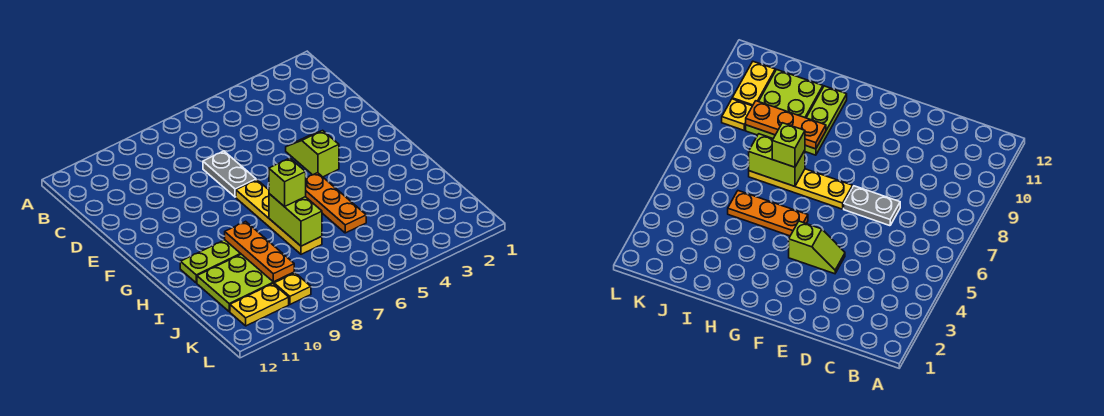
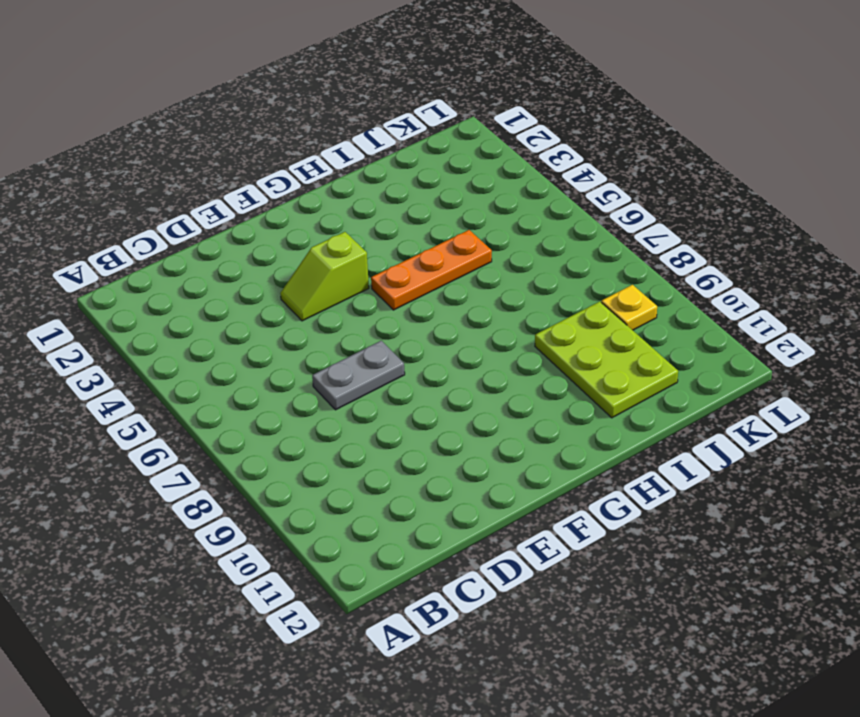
none -> yellow plate F7:I7 level 1
none -> lime plate H9:H11 level 1

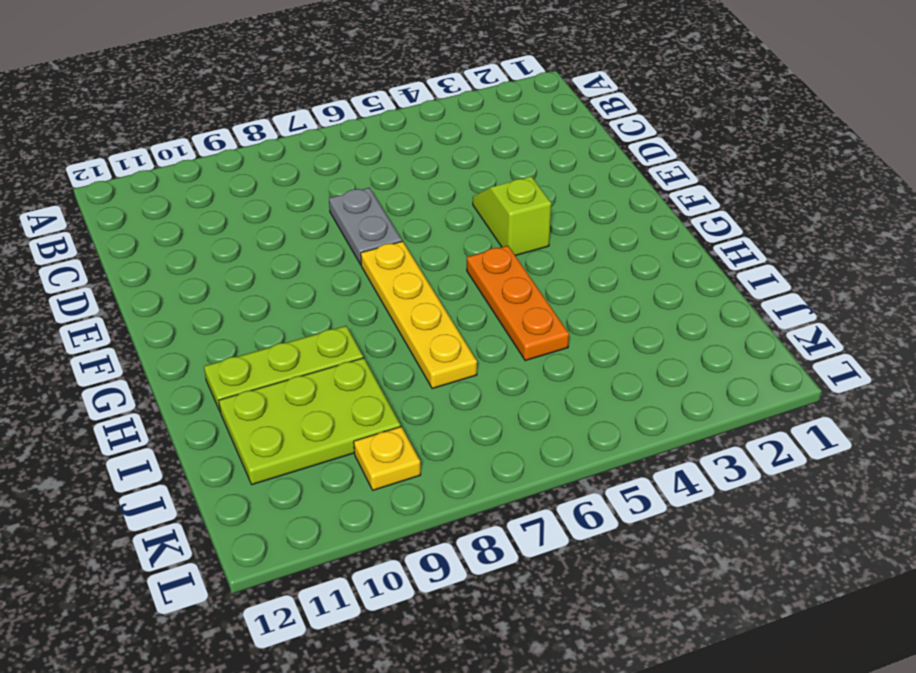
none -> yellow plate K10:K11 level 1
none -> lime brick H7:I7 level 2

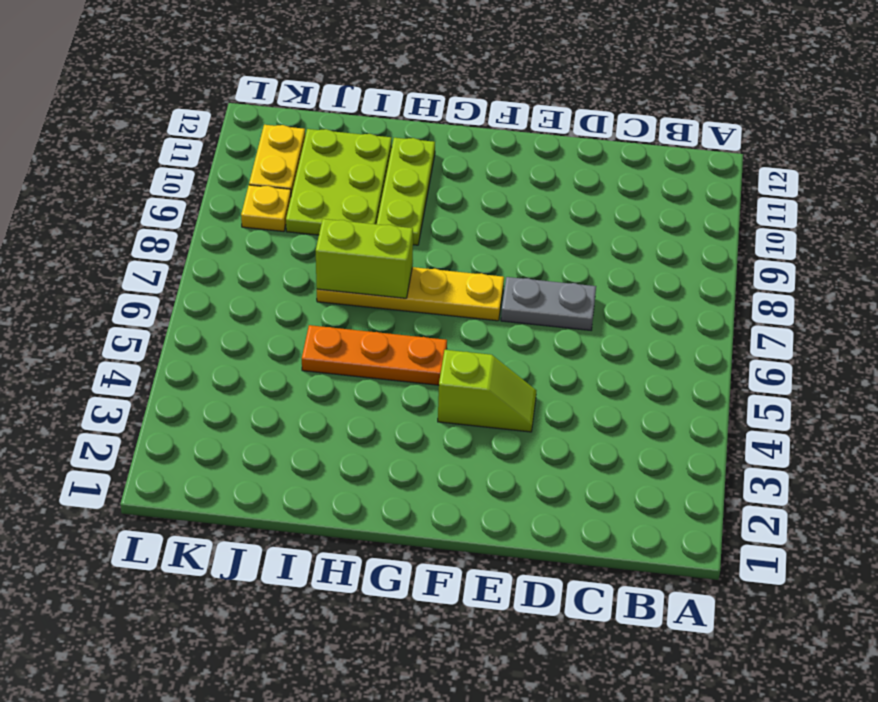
none -> orange plate H9:J9 level 2
none -> lime brick H7 level 3

